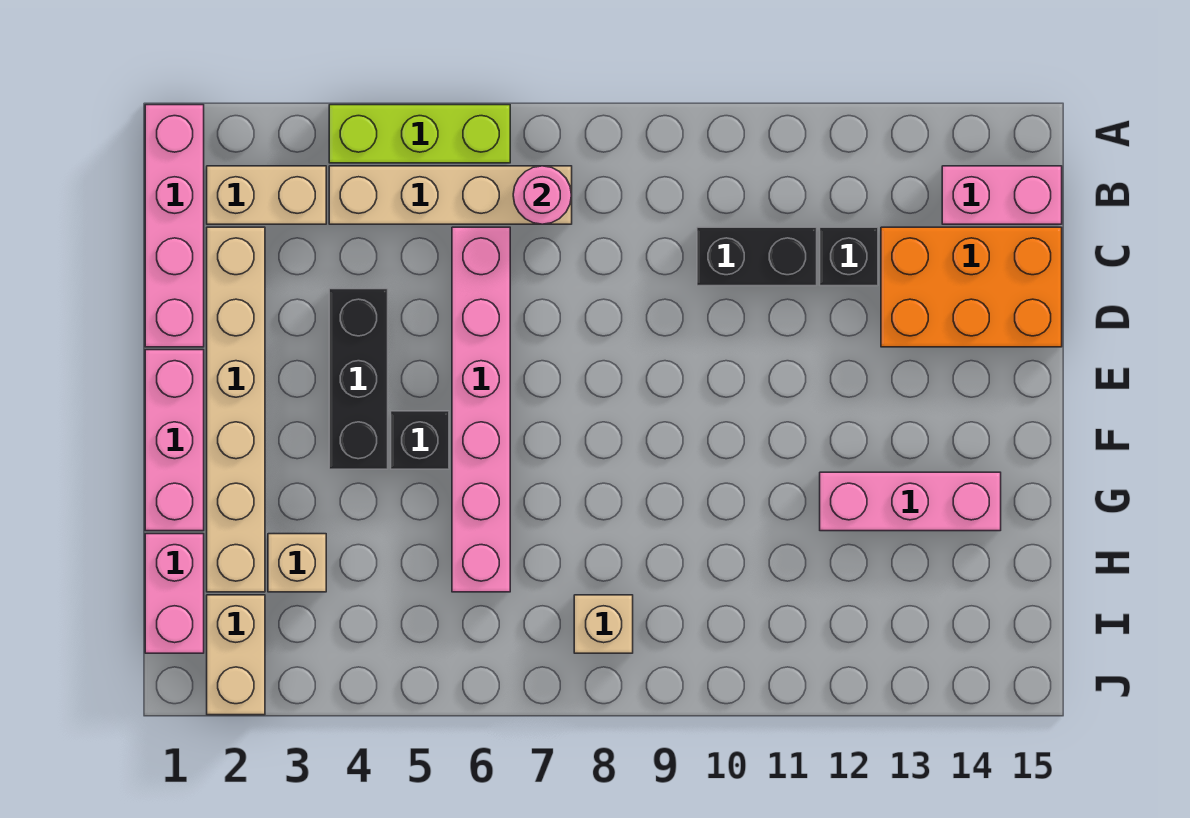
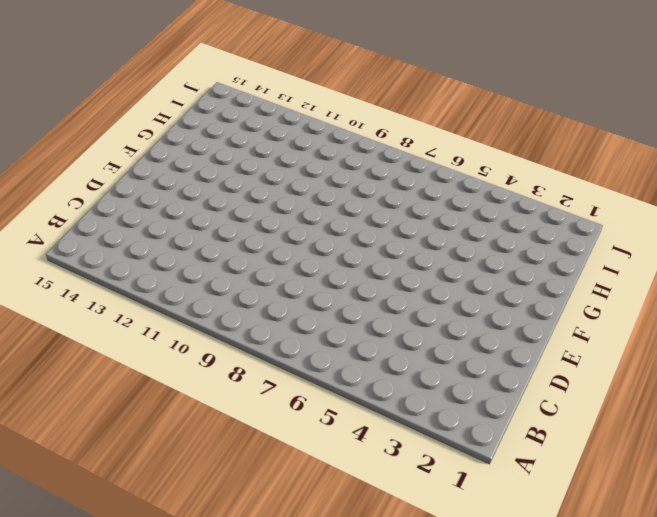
none -> pink brick A1:D1 level 1
none -> lime brick A4:A6 level 1
none -> tan brick B2:B3 level 1

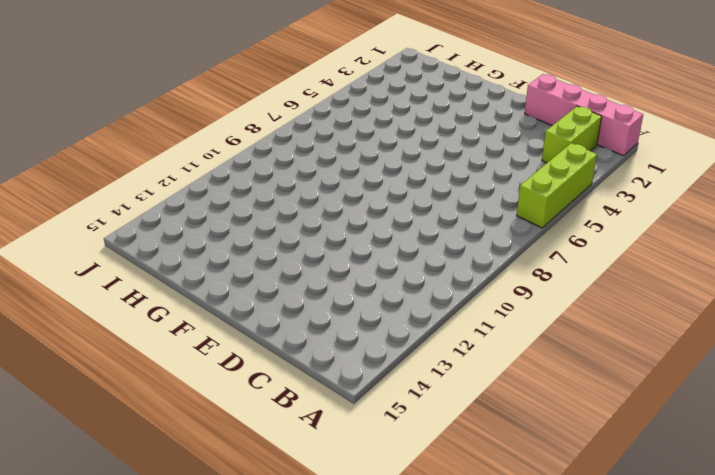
lime brick B2:B3 level 1 -> tan brick B2:B3 level 1
none -> tan brick B4:B7 level 1
none -> pink brick B14:B15 level 1
none -> tan brick C2:H2 level 1

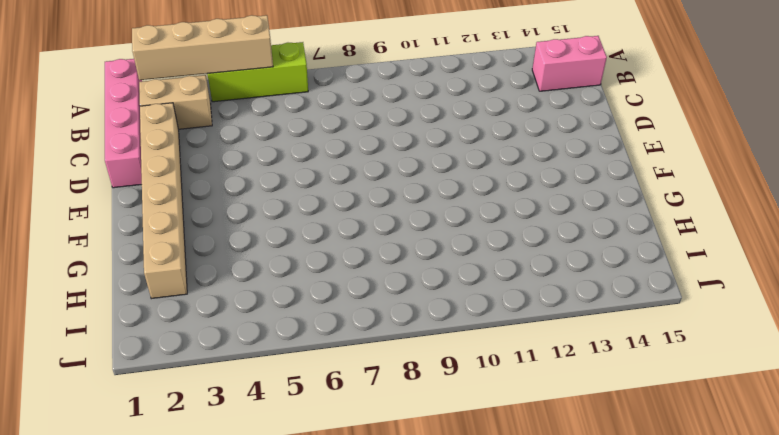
tan brick A2:A5 level 2 -> tan brick B4:B7 level 1
none -> pink brick C6:H6 level 1
none -> black brick C10:C11 level 1
none -> black brick C12 level 1

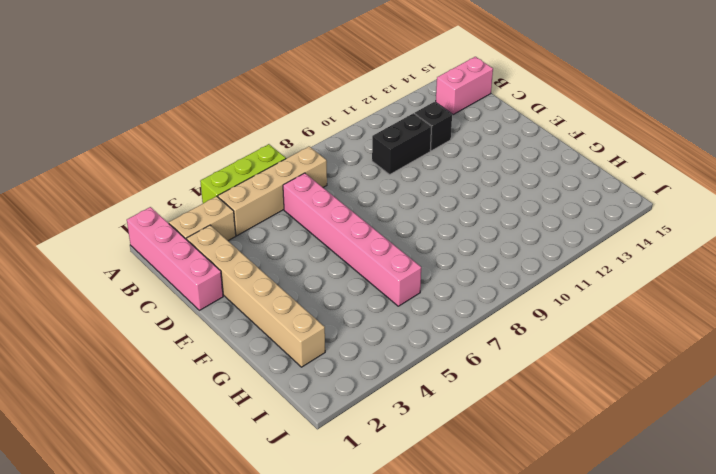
none -> orange brick C13:D15 level 1
none -> black brick D4:F4 level 1
none -> pink brick E1:G1 level 1

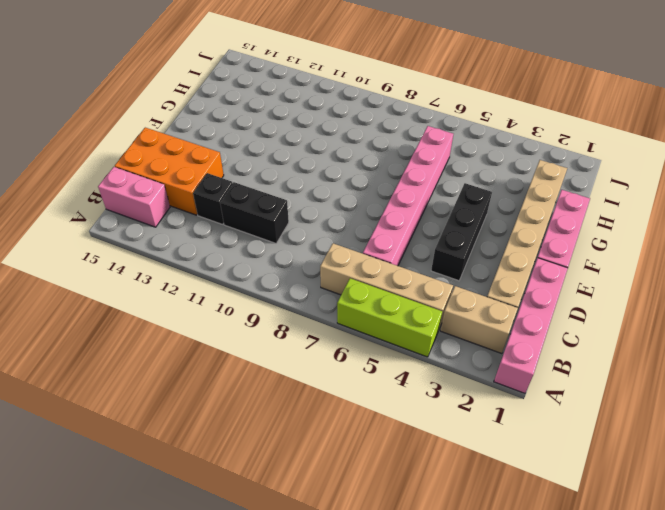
none -> black brick F5 level 1
none -> pink brick G12:G14 level 1
none -> pink brick H1:I1 level 1

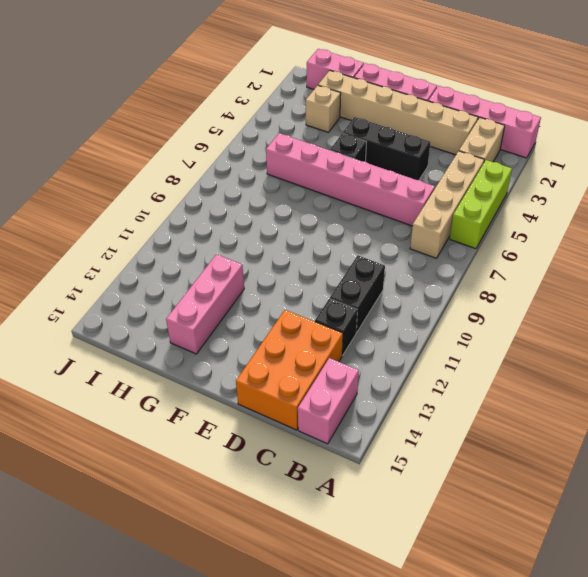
none -> tan brick I2:J2 level 1
none -> tan brick I8 level 1
none -> pink round brick B7 level 2

